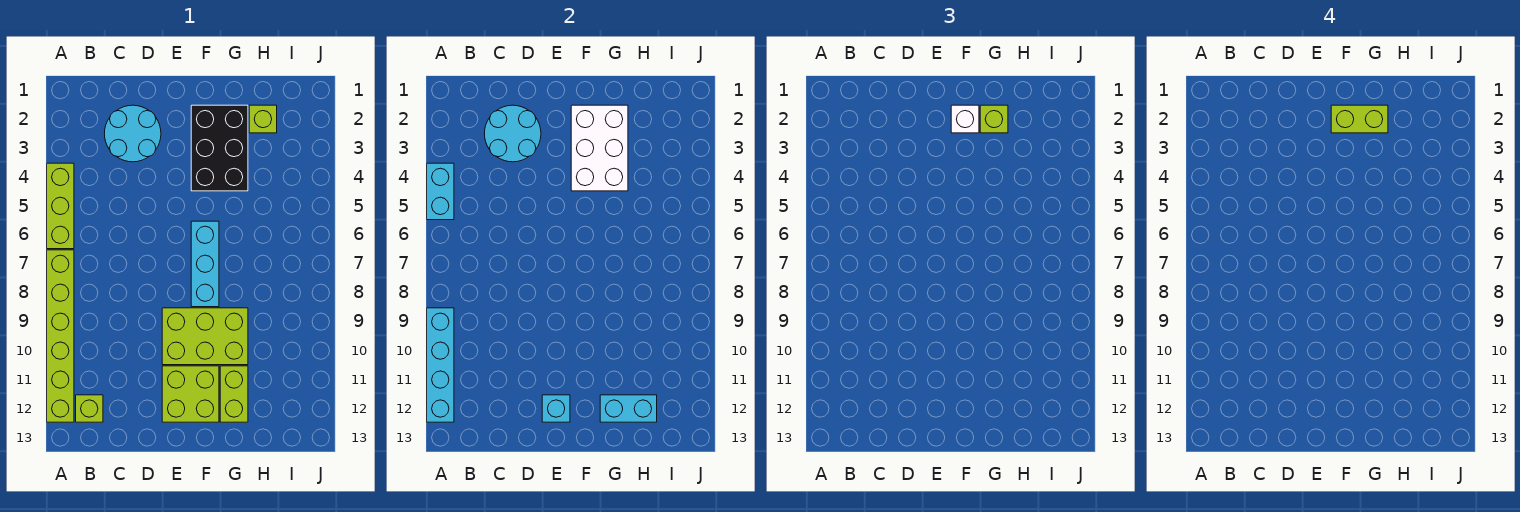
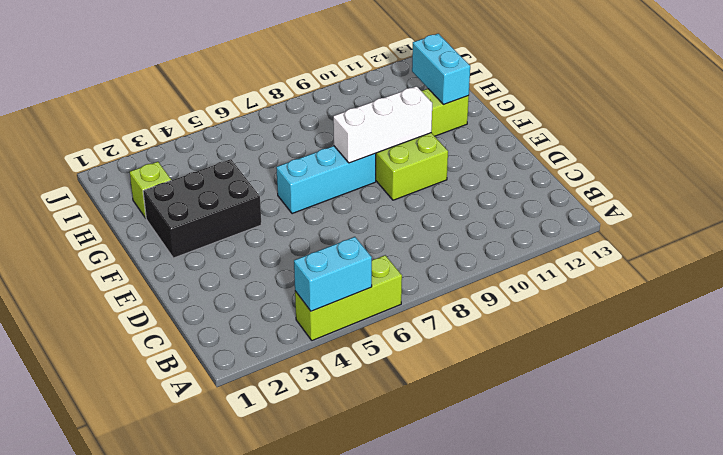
white brick F8:F10 level 2 -> none
none -> lime brick A7:A12 level 1
none -> lime brick B12 level 1
none -> cyan round brick C2:D3 level 1

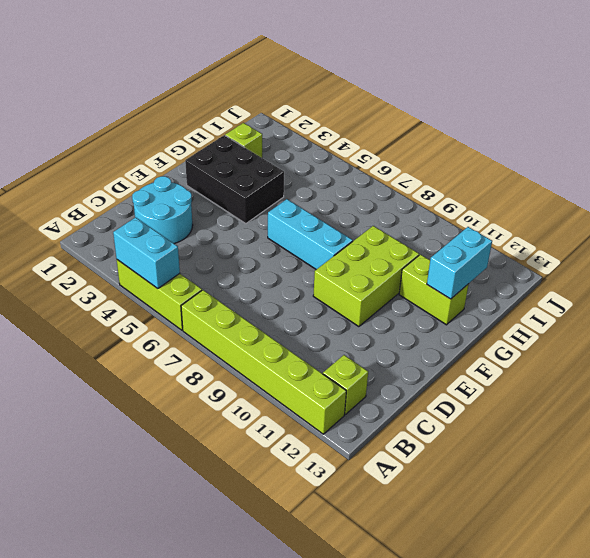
none -> lime brick E11:F12 level 1
none -> cyan brick A9:A12 level 2
none -> cyan round brick C2:D3 level 2

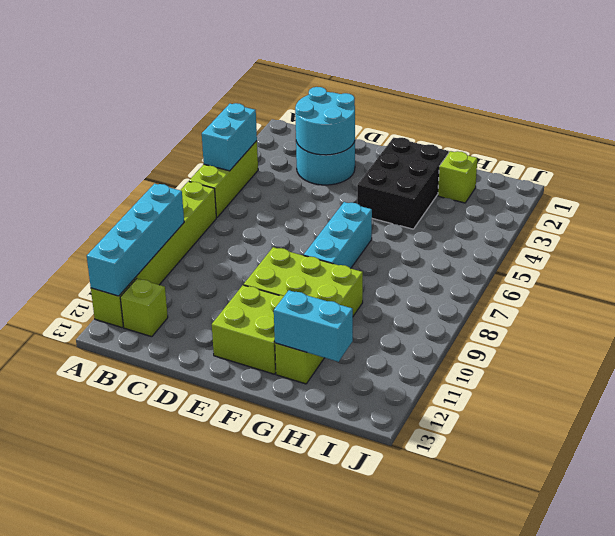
none -> cyan brick E12 level 2
none -> white brick F2:G4 level 2
none -> white brick F2 level 3

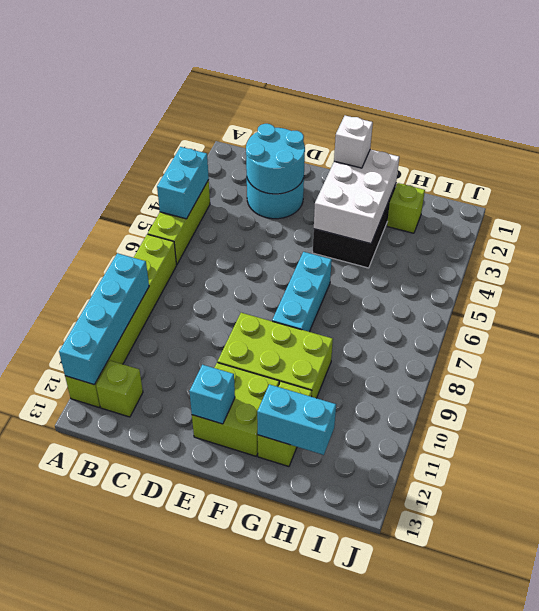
none -> lime brick G2 level 3
none -> lime brick F2:G2 level 4

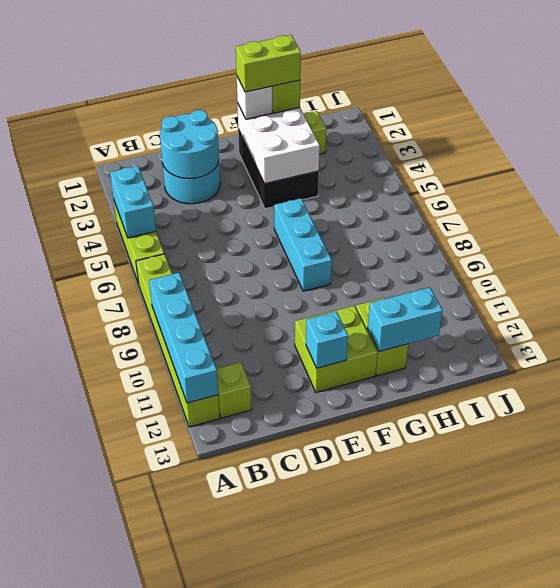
none -> lime brick E9:G10 level 1

